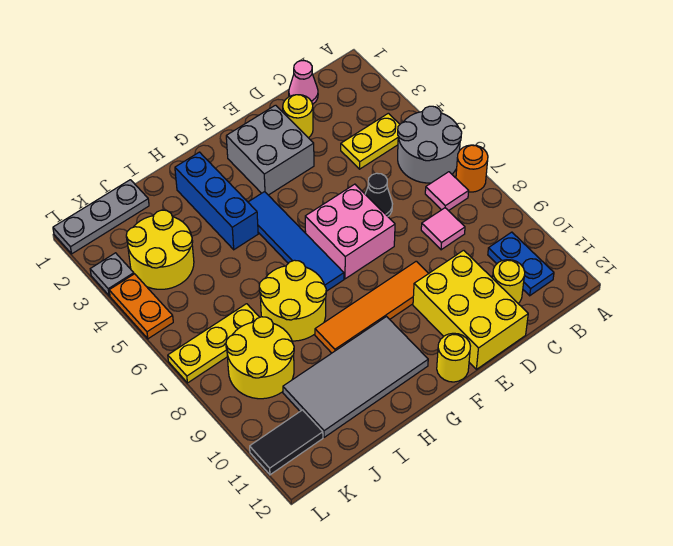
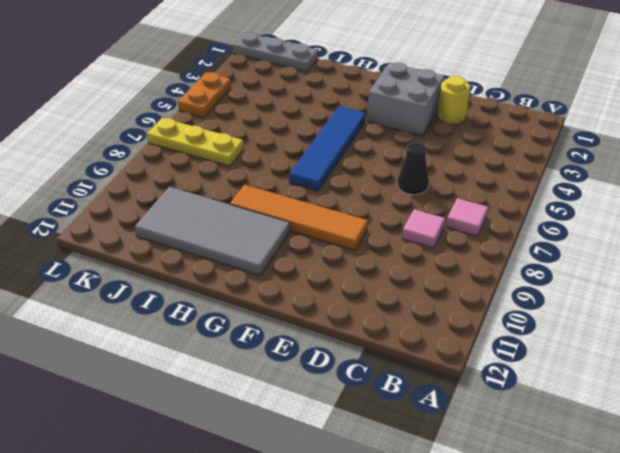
none -> grey round brick A5:B6 level 1
none -> orange round brick A7 level 1
none -> yellow plate B4:C4 level 1

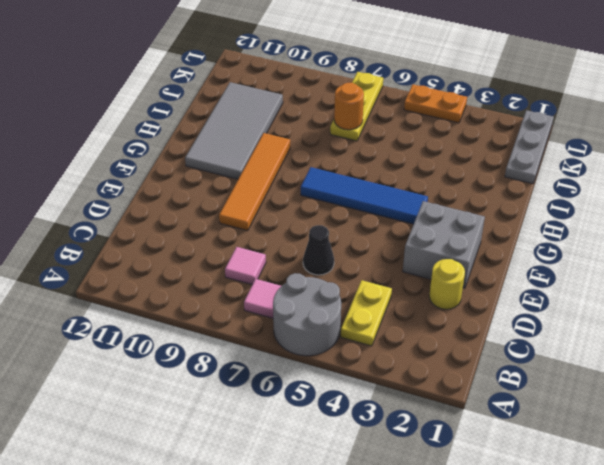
orange round brick J7 level 2 -> orange round brick A7 level 1
none -> blue plate B10:B11 level 1
none -> pink cone C1 level 1
none -> yellow round brick C11 level 1

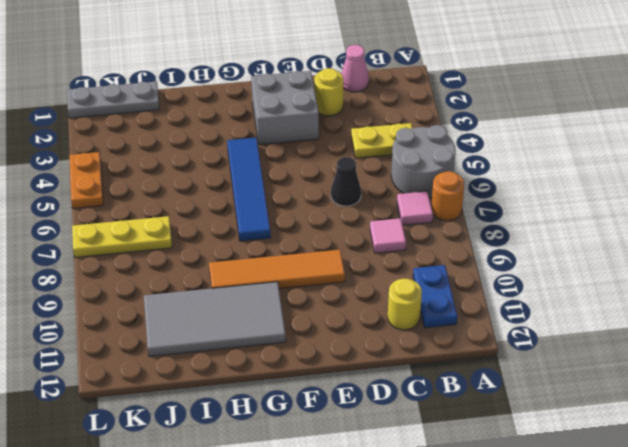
none -> yellow brick D10:E12 level 1
none -> pink brick E6:F7 level 1
none -> yellow round brick F12 level 1

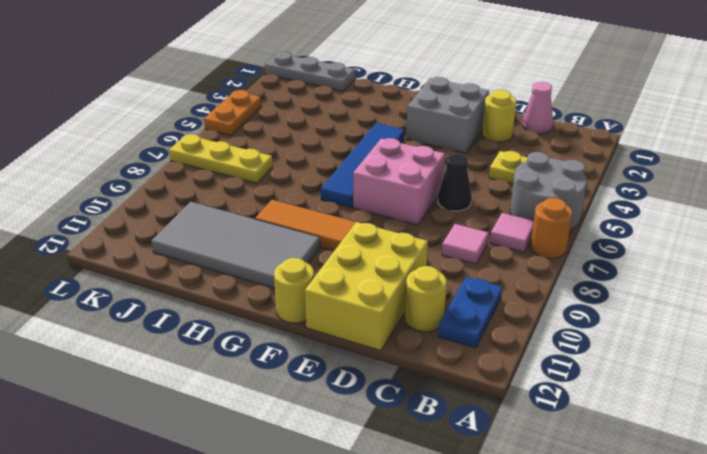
none -> blue brick H2:H4 level 1
none -> yellow round brick H7:I8 level 1
none -> yellow round brick J3:K4 level 1

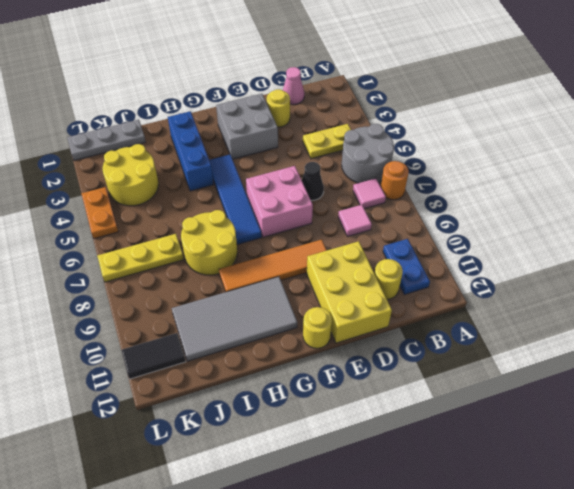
none -> yellow round brick J8:K9 level 1
none -> grey plate L3 level 1

